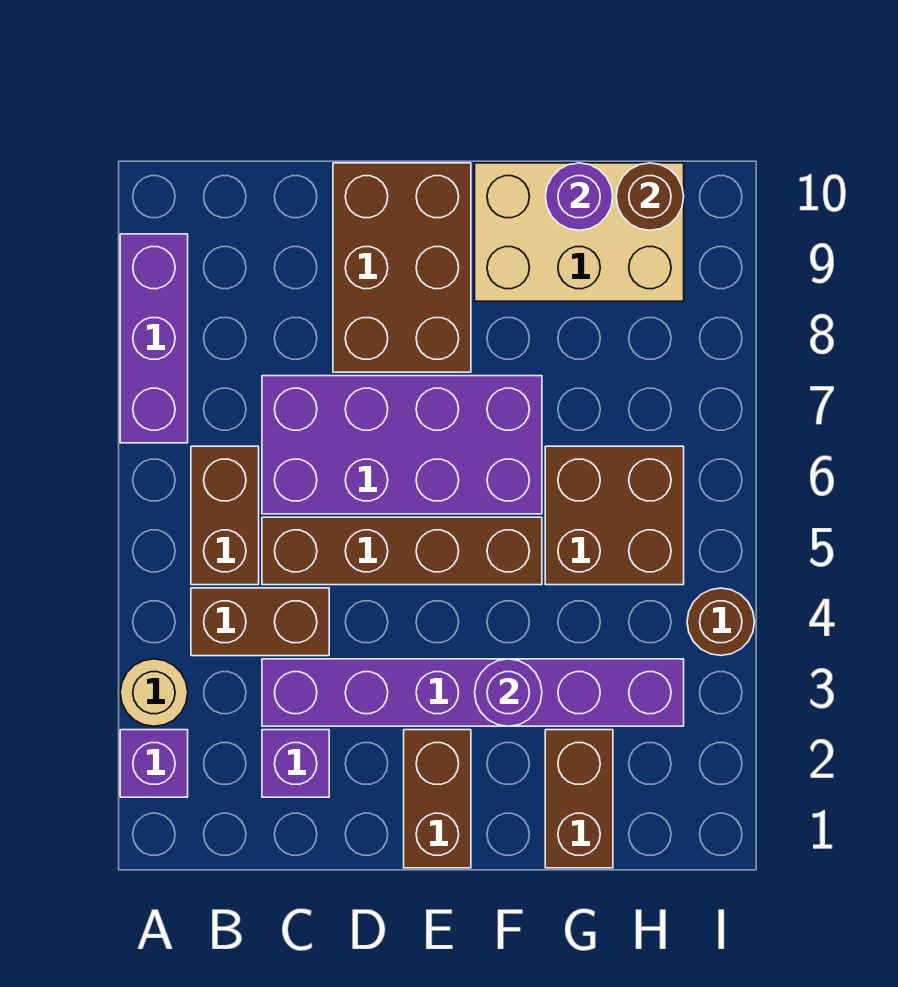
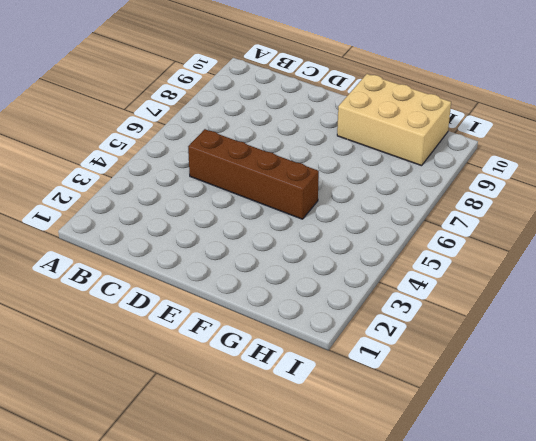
none -> purple brick A2 level 1
none -> tan round brick A3 level 1
none -> purple brick A7:A9 level 1

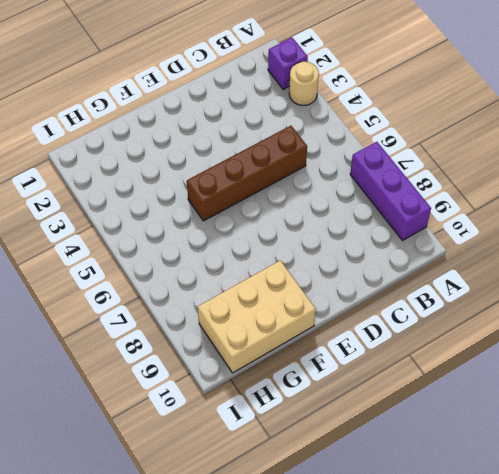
none -> brown brick B4:C4 level 1
none -> brown brick B5:B6 level 1
none -> purple brick C2 level 1

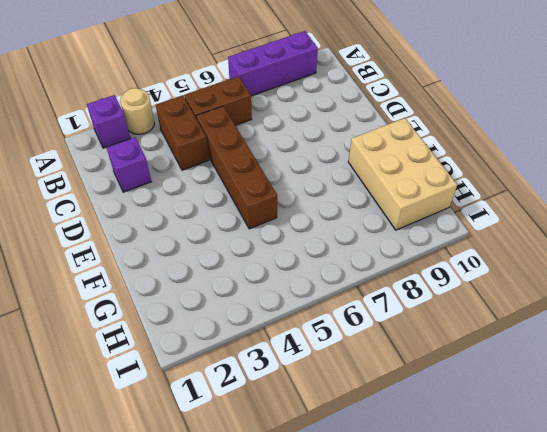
none -> purple brick C3:H3 level 1
none -> purple brick C6:F7 level 1
none -> brown brick D8:E10 level 1

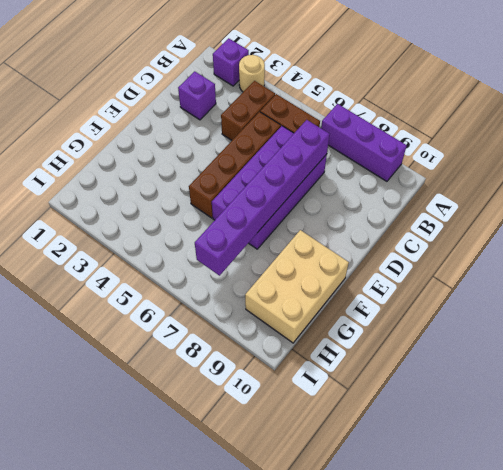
purple brick C7:H7 level 2 -> purple brick C3:H3 level 1
none -> brown brick D8:E10 level 1
none -> brown brick E1:E2 level 1
none -> brown brick G1:G2 level 1

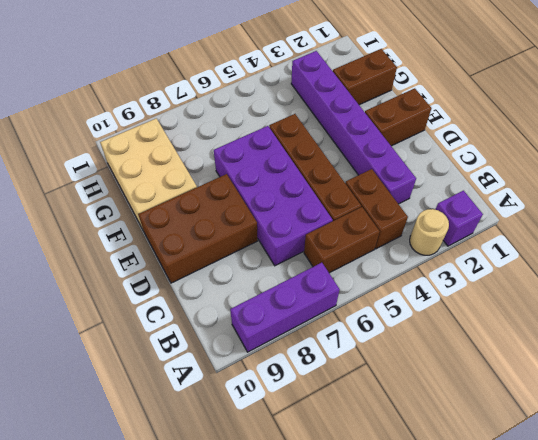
none -> purple brick C2 level 1
none -> brown brick G5:H6 level 1
none -> brown round brick I4 level 1

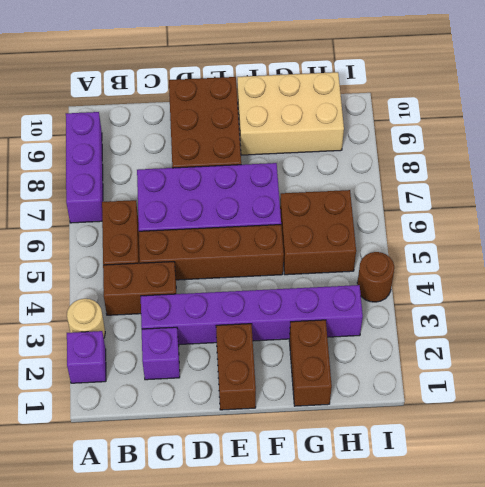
none -> purple round brick F3 level 2
none -> purple round brick G10 level 2
none -> brown round brick H10 level 2

